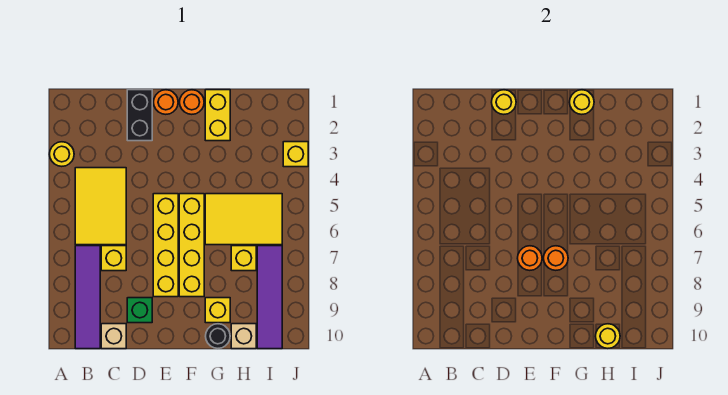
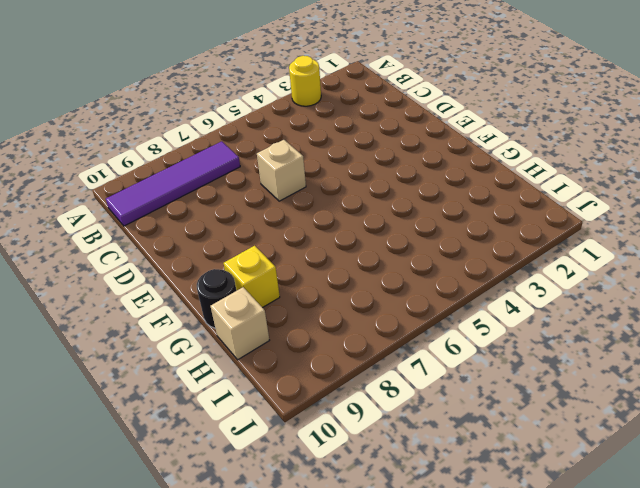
tan brick D6 level 1 -> tan brick C10 level 1
none -> yellow tile B4:C6 level 1
none -> yellow brick C7 level 1
none -> black brick D1:D2 level 1

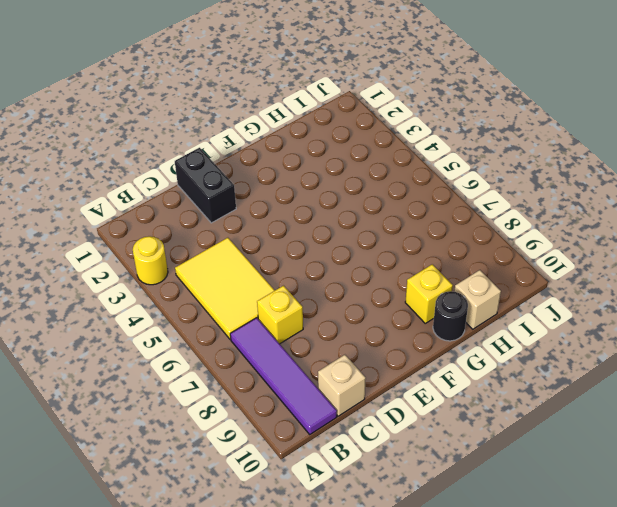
none -> green brick D9 level 1
none -> orange round brick E1 level 1
none -> yellow brick E5:E8 level 1

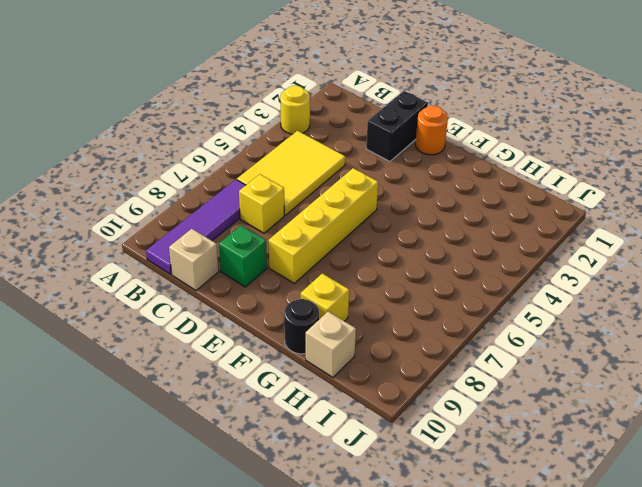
none -> orange round brick F1 level 1
none -> yellow brick F5:F8 level 1
none -> yellow brick G1:G2 level 1

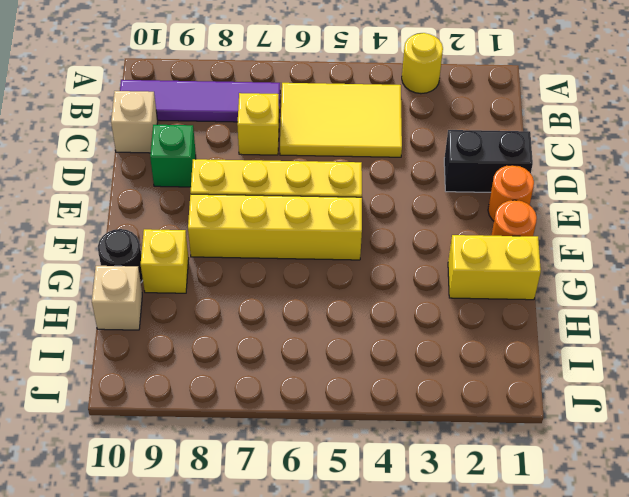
none -> yellow tile G5:I6 level 1
none -> yellow brick H7 level 1
none -> purple tile I7:I10 level 1

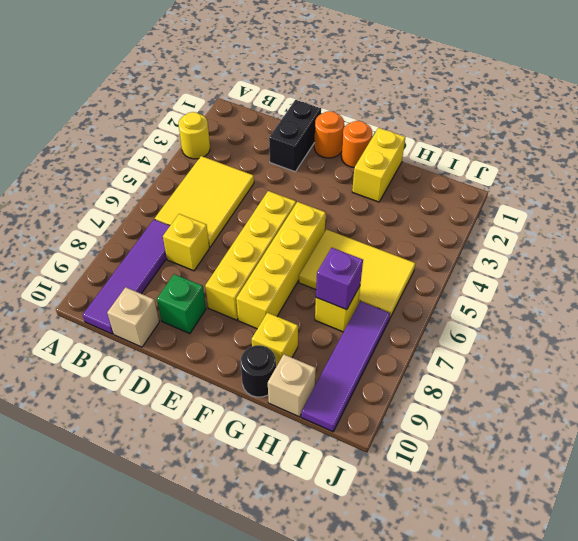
purple brick H7 level 2 -> none
none -> yellow brick J3 level 1
none -> yellow round brick D1 level 2
none -> orange round brick E7 level 2

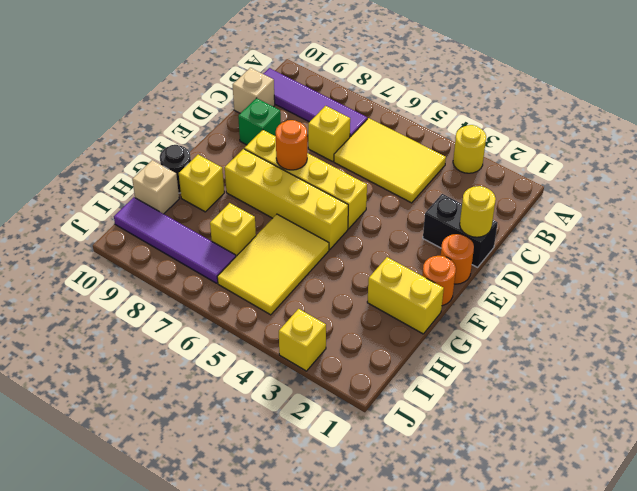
none -> orange round brick F7 level 2
none -> yellow round brick G1 level 2
none -> yellow round brick H10 level 2

